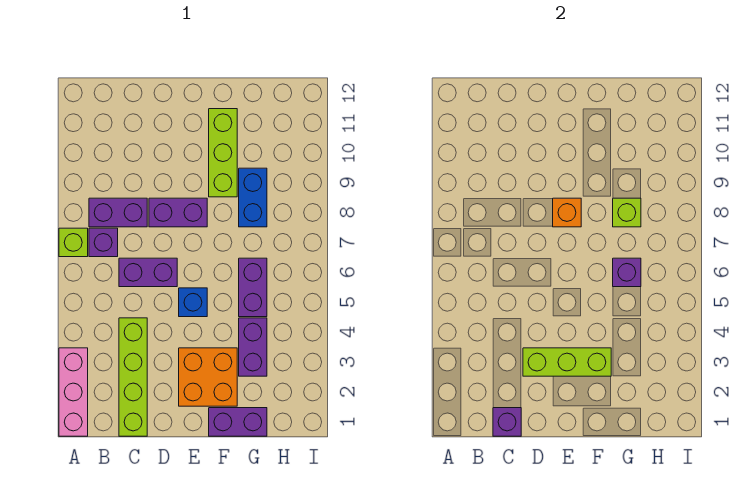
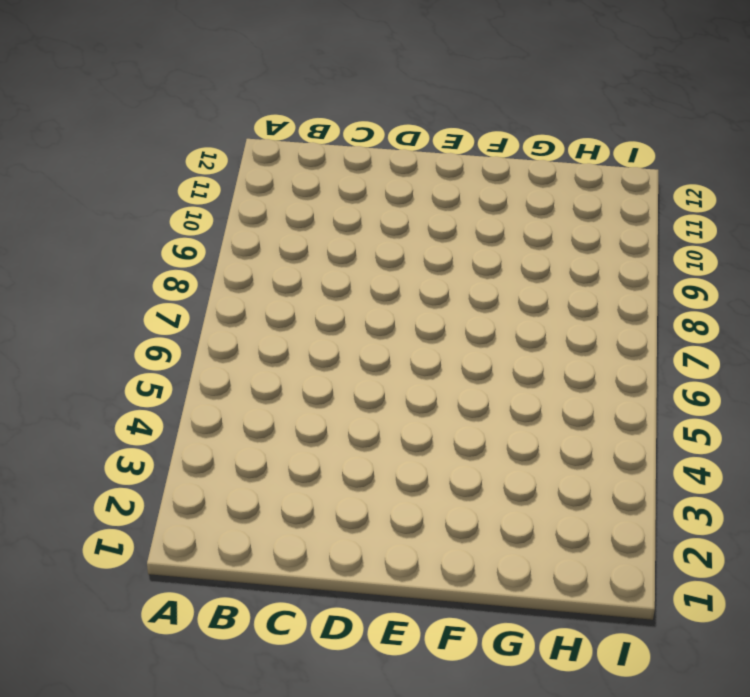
none -> pink brick A1:A3 level 1
none -> lime brick A7 level 1
none -> purple brick B7 level 1

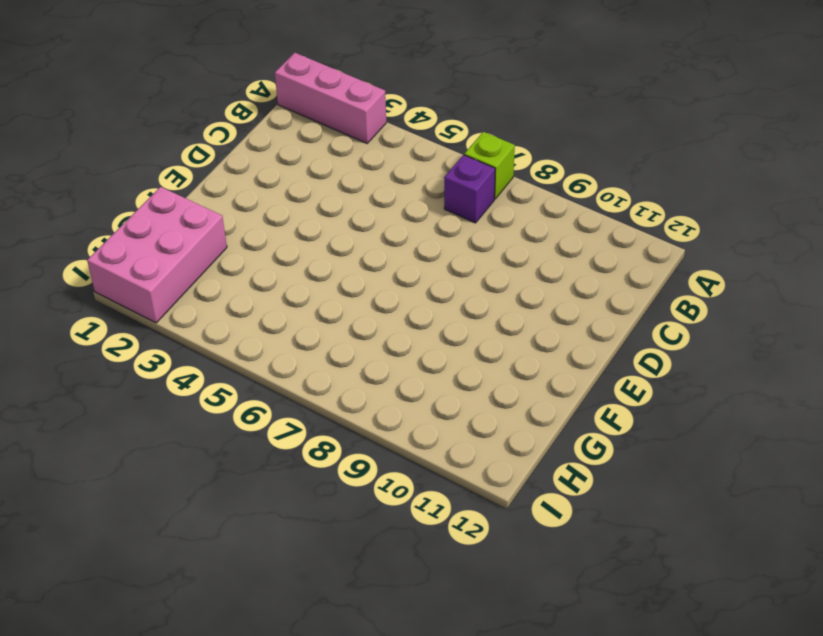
pink brick G1:I2 level 1 -> purple brick F1:G1 level 1
none -> purple brick B8:C8 level 1
none -> lime brick C1:C4 level 1
none -> purple brick C6:D6 level 1

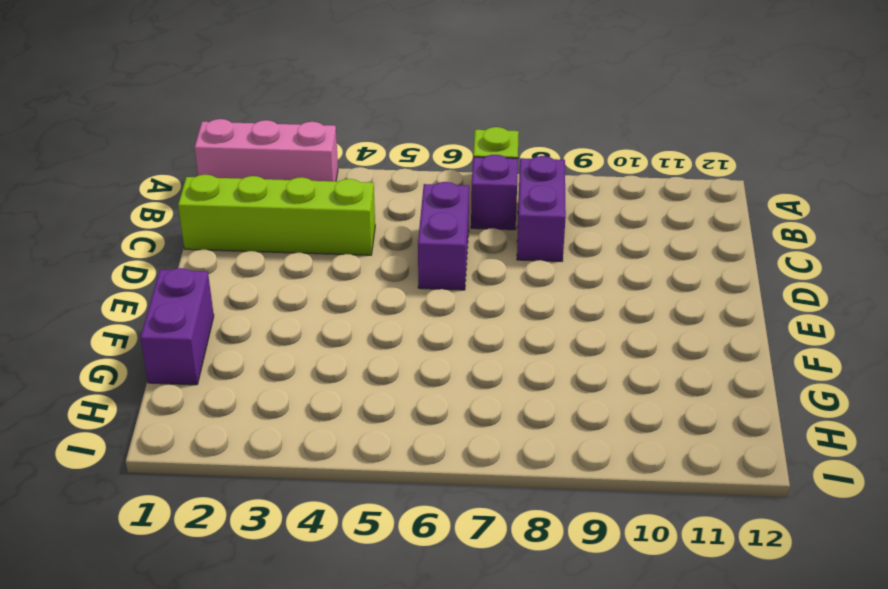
none -> purple brick D8:E8 level 1
none -> orange brick E2:F3 level 1
none -> blue brick E5 level 1

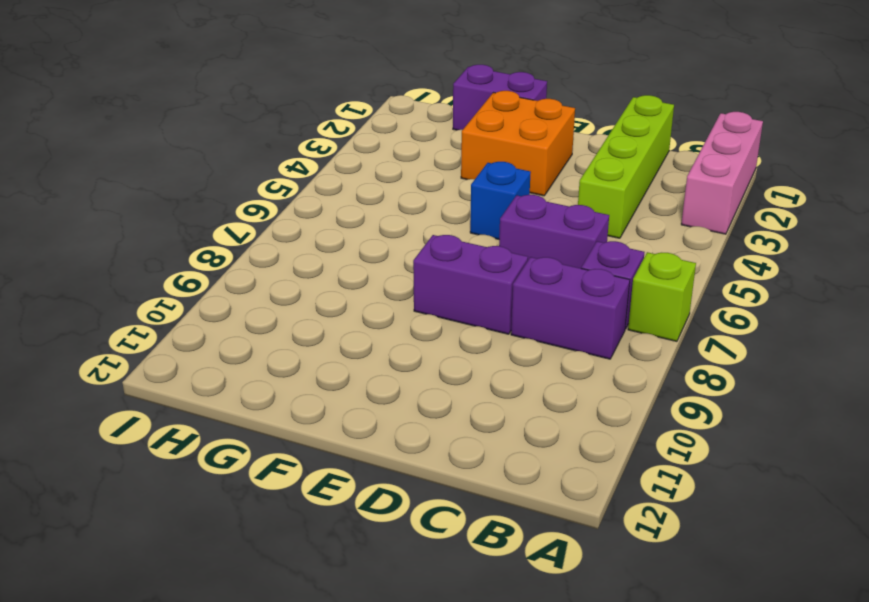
none -> lime brick F9:F11 level 1
none -> purple brick G3:G4 level 1
none -> purple brick G5:G6 level 1

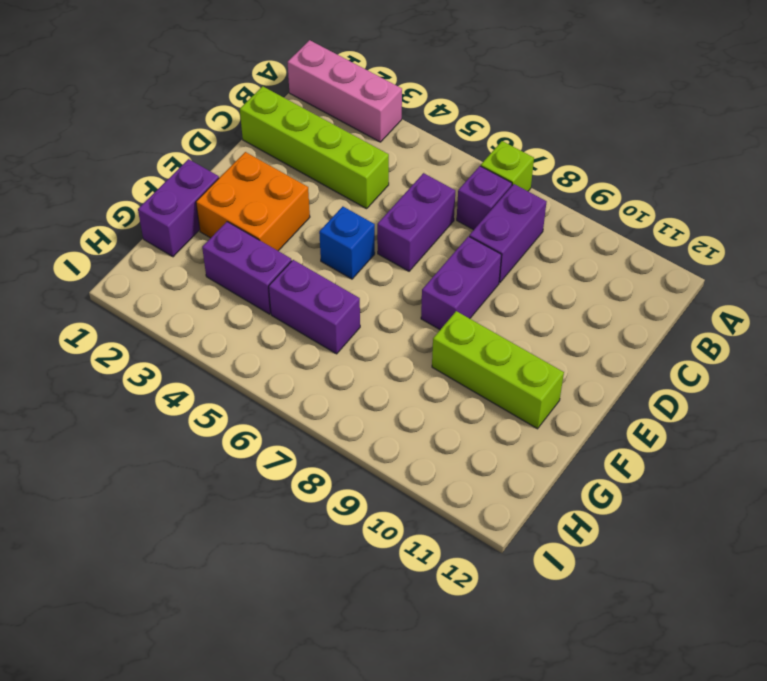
none -> blue brick G8:G9 level 1
none -> purple brick C1 level 2
none -> lime brick D3:F3 level 2

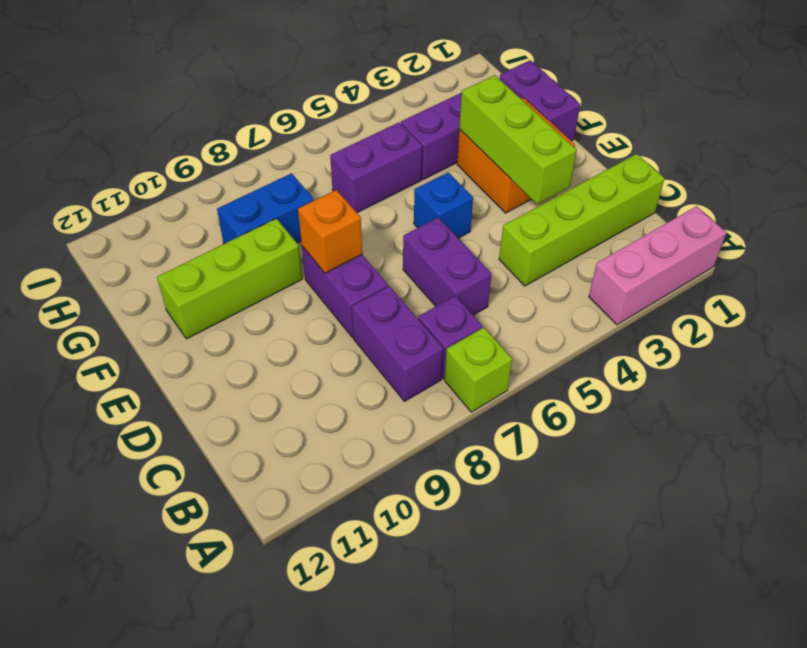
none -> purple brick C1 level 2
none -> purple brick G6 level 2
none -> lime brick G8 level 2

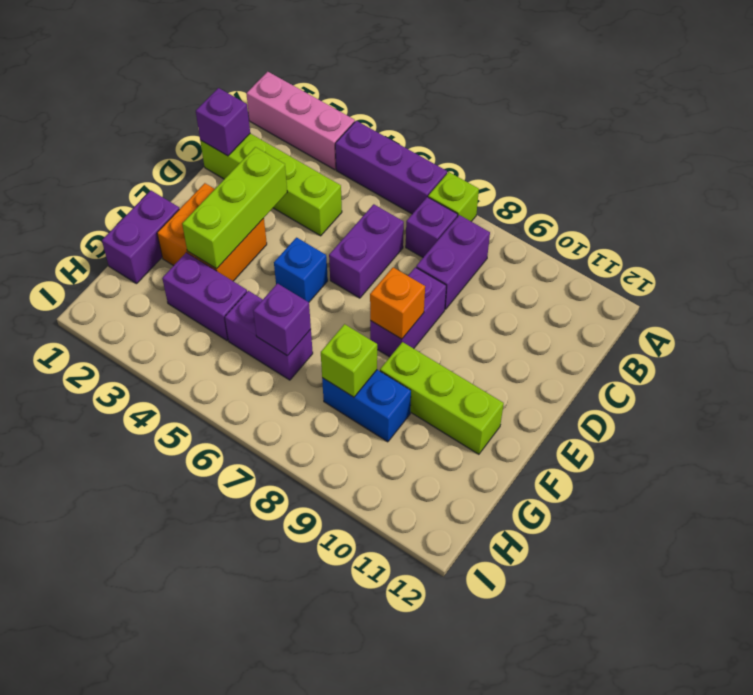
purple brick A4:A6 level 1 -> none

